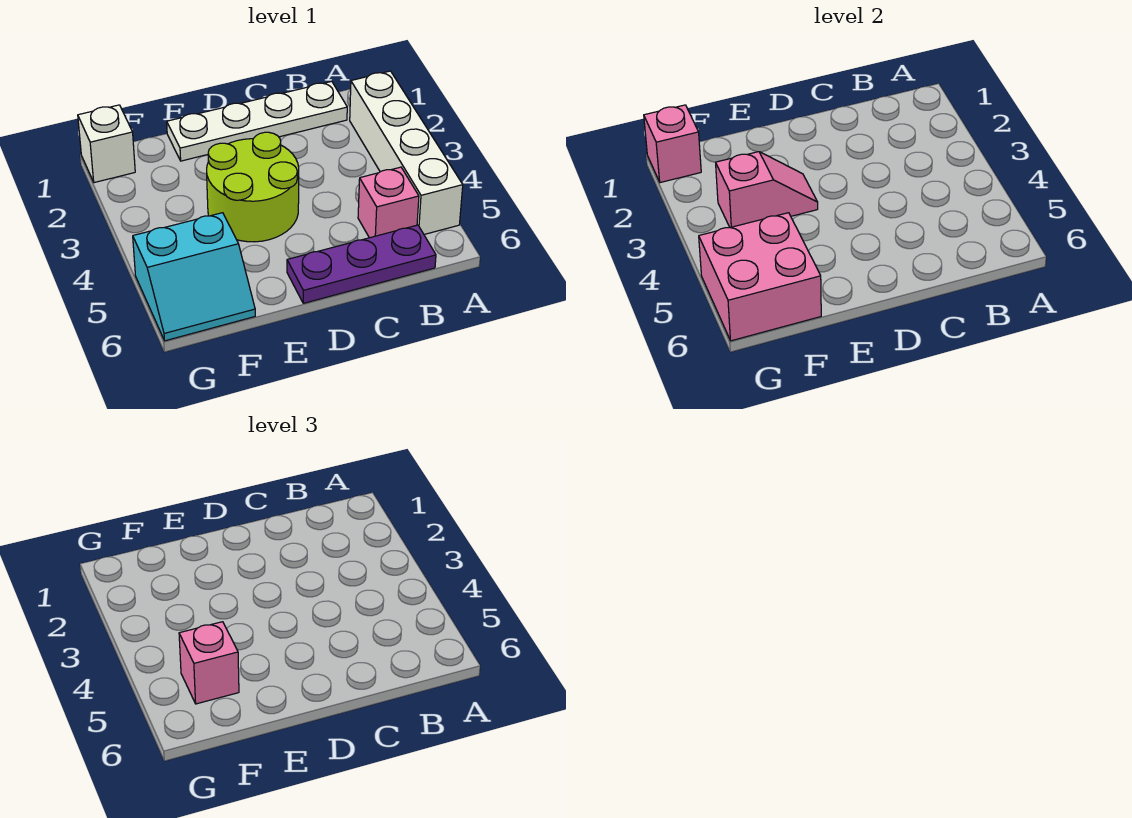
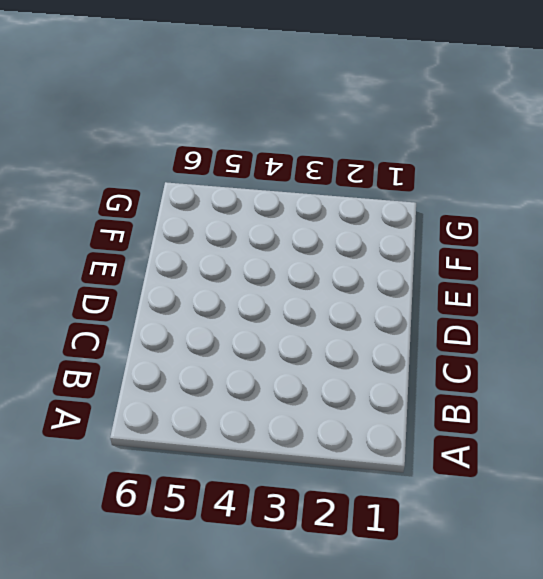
none -> white brick A2:A5 level 1
none -> white plate B1:E1 level 1

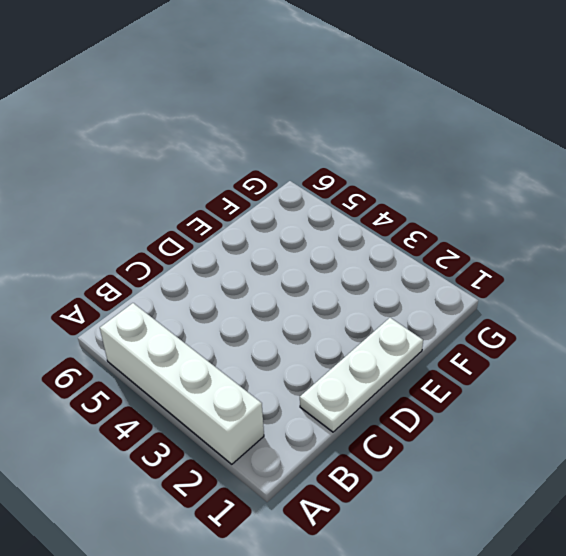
white plate C1:E1 level 1 -> white plate B1:E1 level 1
none -> pink brick B5 level 1
none -> purple plate B6:D6 level 1

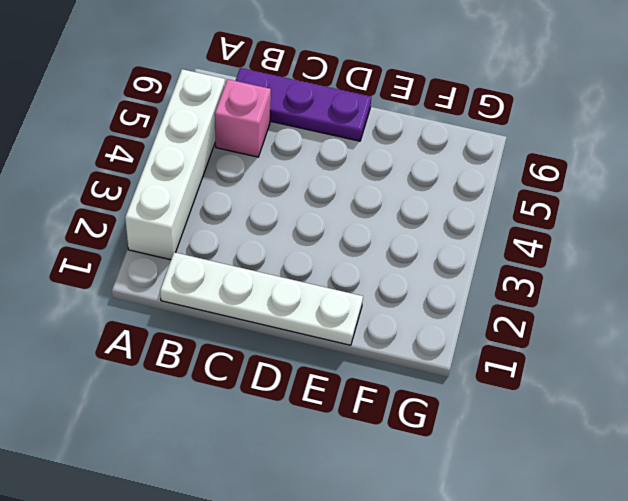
none -> lime round brick D3:E4 level 1
none -> cyan slope F5:G6 level 1 top 5

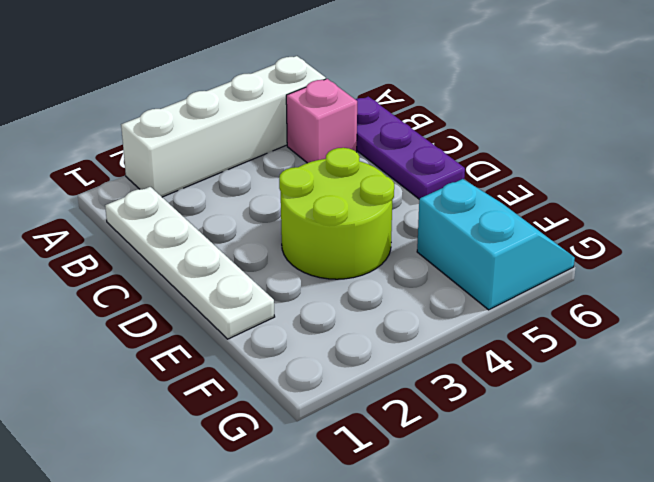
none -> white brick G1 level 1
none -> pink slope E3:F3 level 2 top F

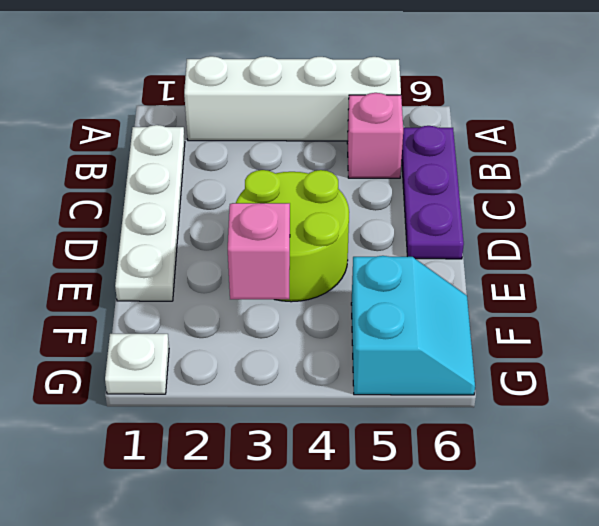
white plate G1 level 1 -> white brick G1 level 1
none -> pink brick F5:G6 level 2
none -> pink brick G1 level 2

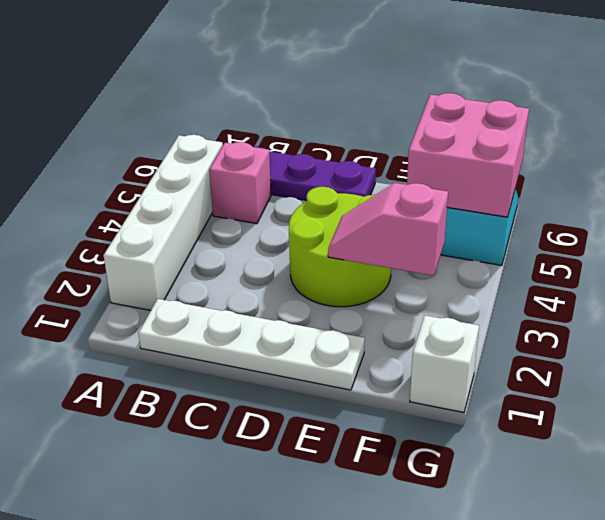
none -> pink brick G1 level 2
none -> pink brick F5 level 3

